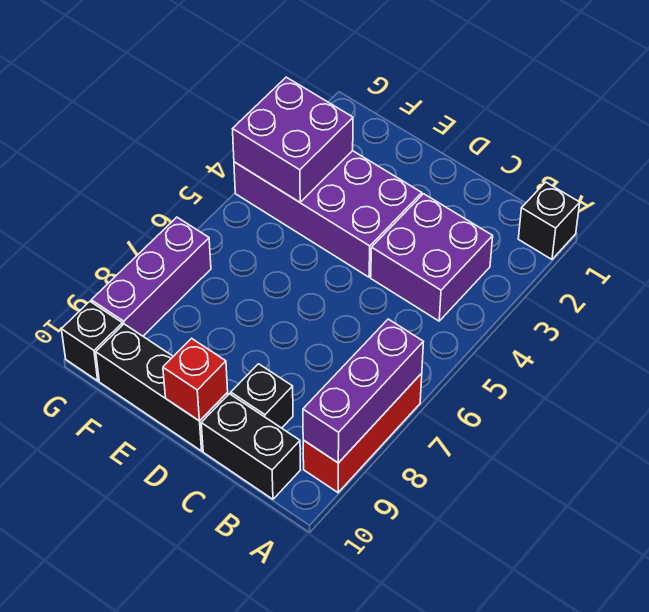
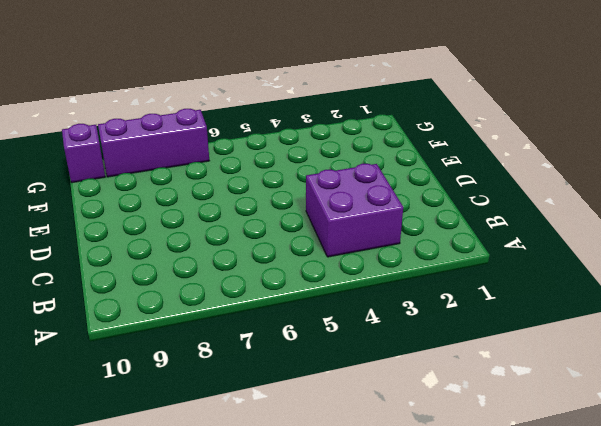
purple brick G10 level 1 -> black brick G10 level 1
none -> black brick A1 level 1
none -> red brick A7:A9 level 1
none -> black brick B10:C10 level 1

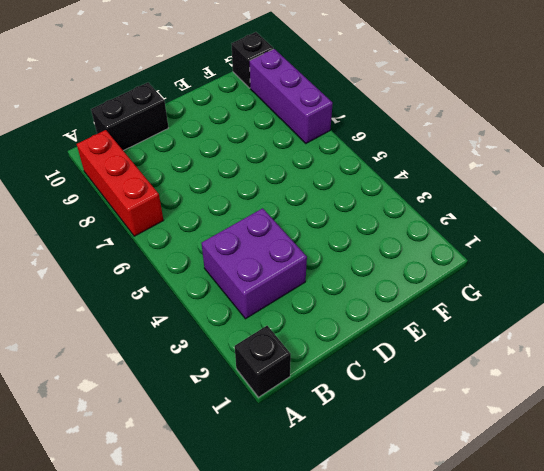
none -> black brick C9 level 1
none -> purple brick D3:G4 level 1
none -> black brick D10:F10 level 1

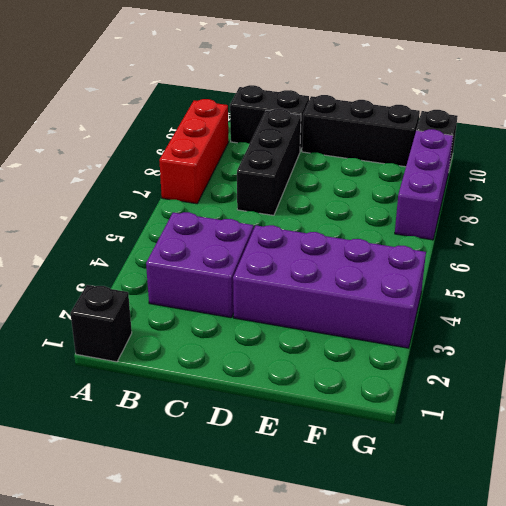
black brick C7:C9 level 1 -> black brick C9 level 1
none -> purple brick A7:A9 level 2
none -> red brick D10 level 2
none -> purple brick F3:G4 level 2

